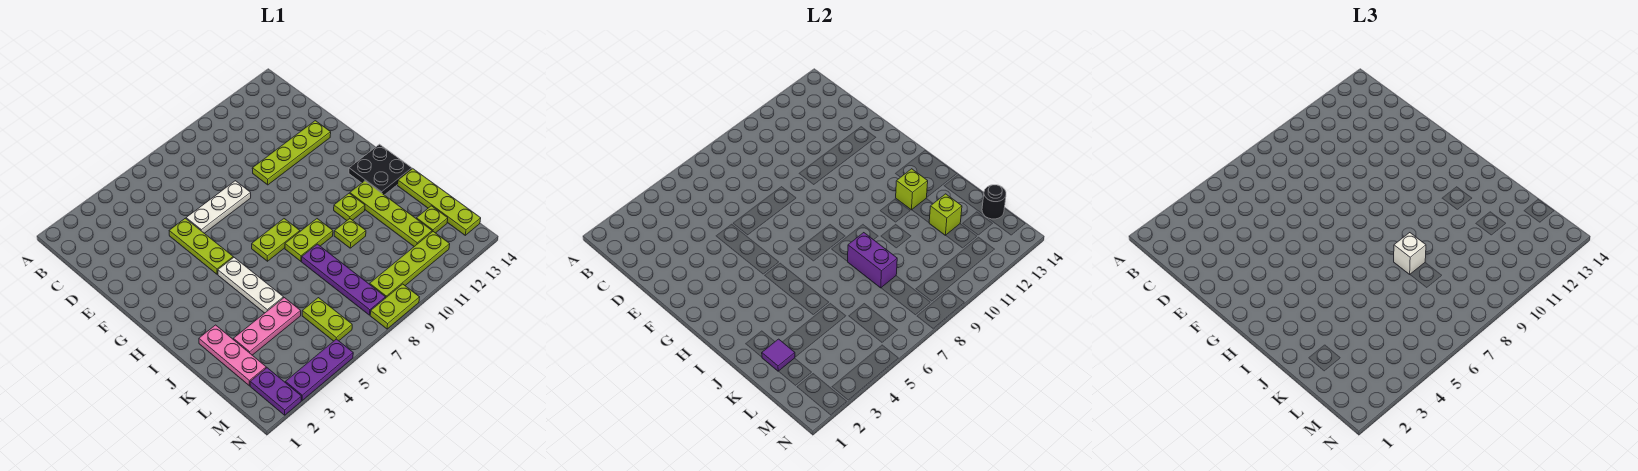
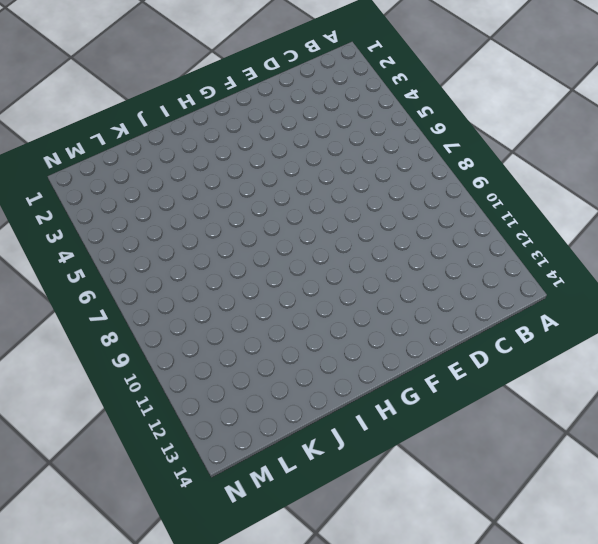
none -> lime plate E5:G5 level 1
none -> white plate E6:E8 level 1
none -> lime plate E10:E13 level 1

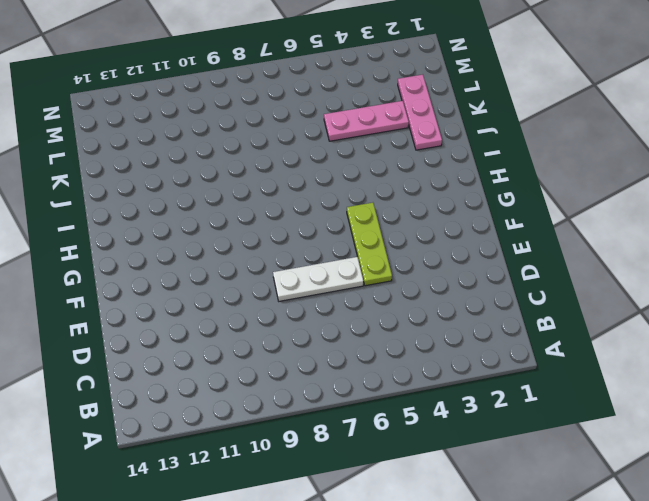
none -> lime plate E10:E13 level 1
none -> white plate H5:J5 level 1
none -> lime plate H7:H8 level 1

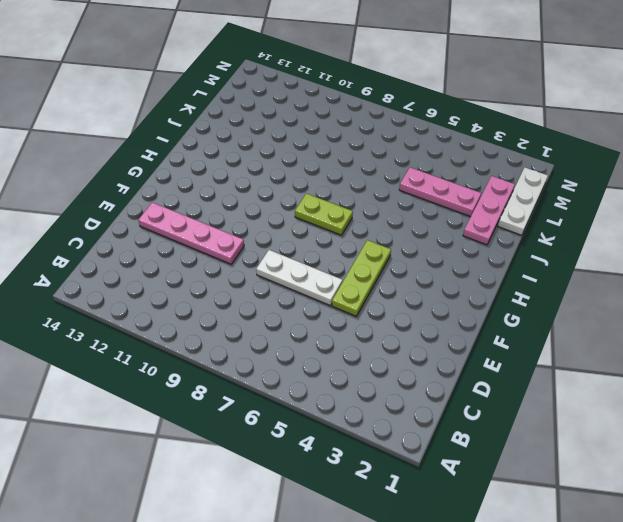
pink plate E10:E13 level 1 -> lime plate E10:E13 level 1
white plate K1:M1 level 1 -> white plate H5:J5 level 1
none -> black plate H13:I14 level 1
none -> lime plate I8:I9 level 1
none -> lime plate I11 level 1

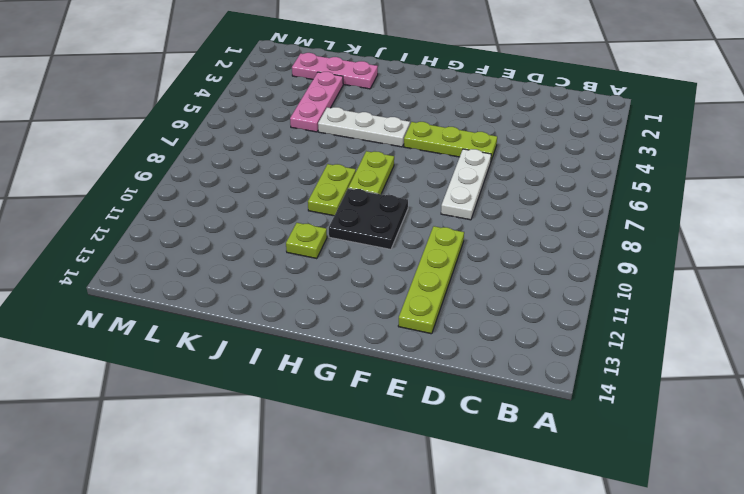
black plate G9:H10 level 1 -> black plate H13:I14 level 1
none -> lime plate I12:L12 level 1
none -> purple plate J8:M8 level 1
none -> lime plate J10 level 1

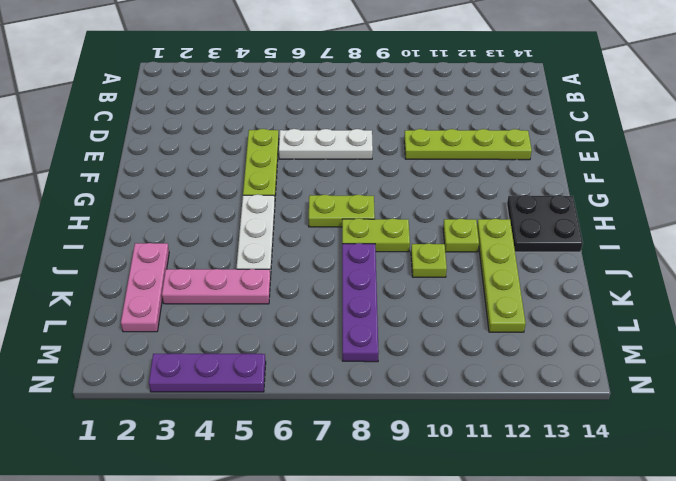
none -> lime plate J14:M14 level 1
none -> lime plate L6:M6 level 1
none -> lime plate L13 level 1

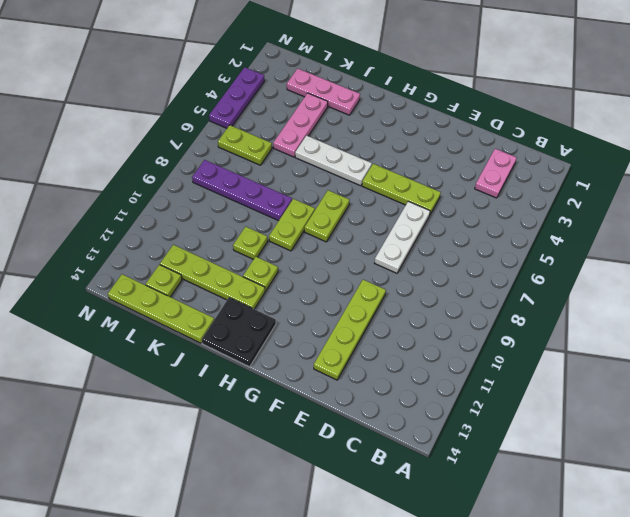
pink plate C2:C3 level 1 -> none
none -> purple plate M2:N2 level 1
none -> lime plate M9:M12 level 1
none -> lime plate N8:N9 level 1

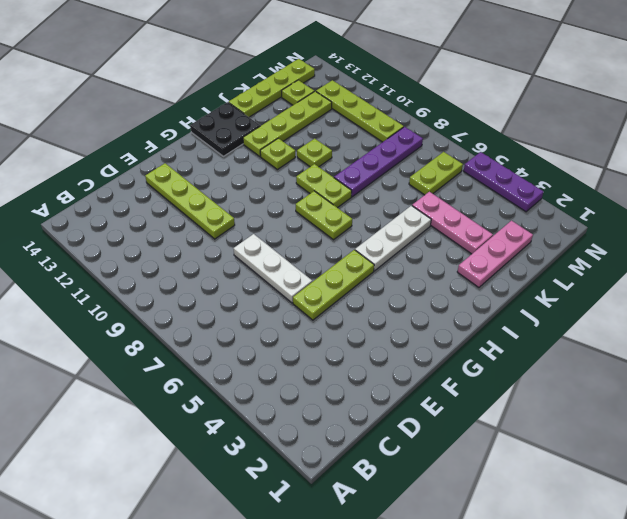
none -> purple plate M2:N2 level 1
none -> lime plate N8:N9 level 1
none -> lime brick I12 level 2

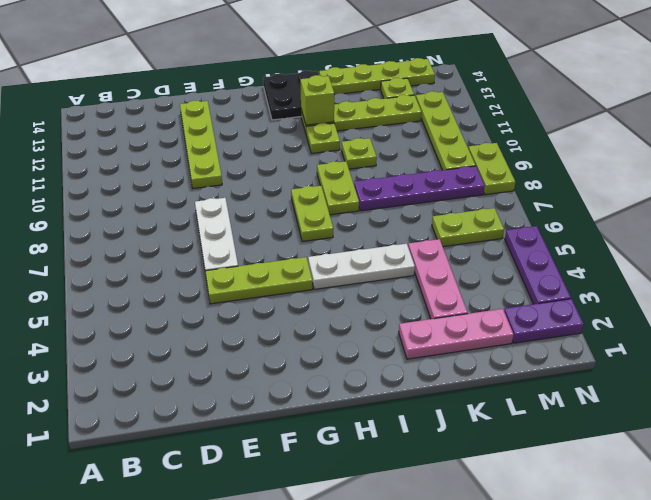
none -> purple brick J8:K8 level 2
none -> purple tile K2 level 2
none -> lime brick K12 level 2

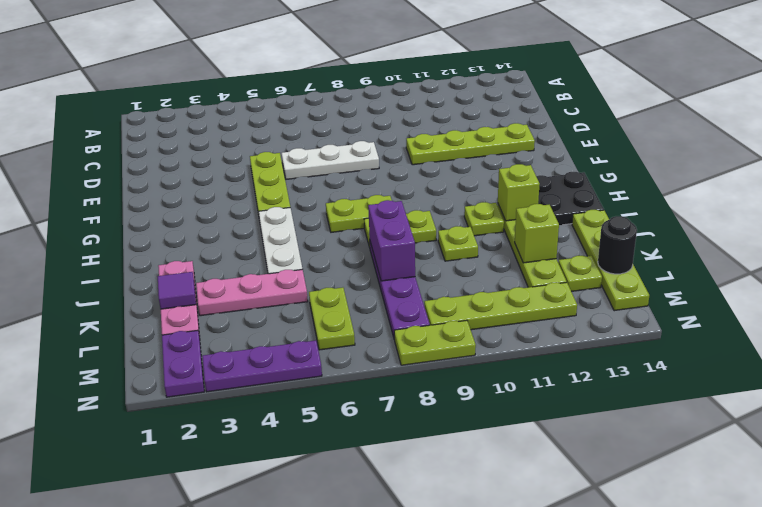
none -> white brick J8 level 3

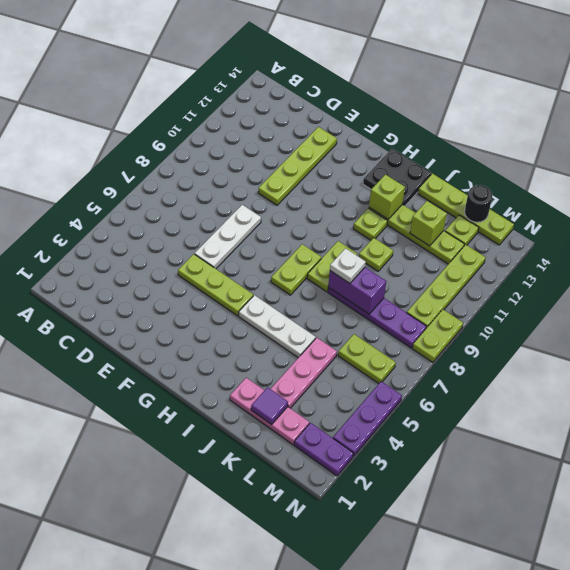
white plate J8 level 3 -> white brick J8 level 3

